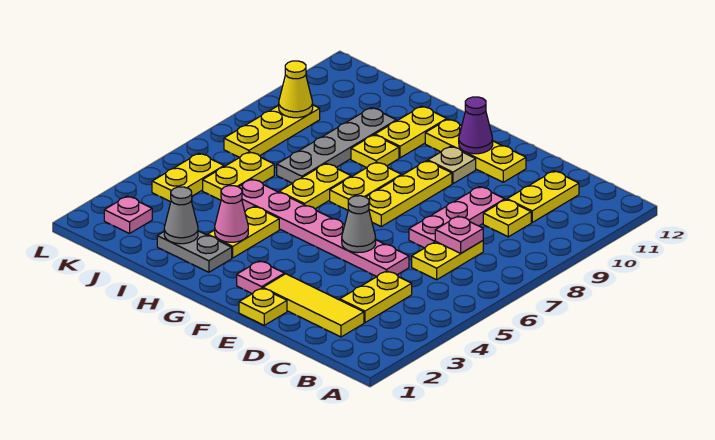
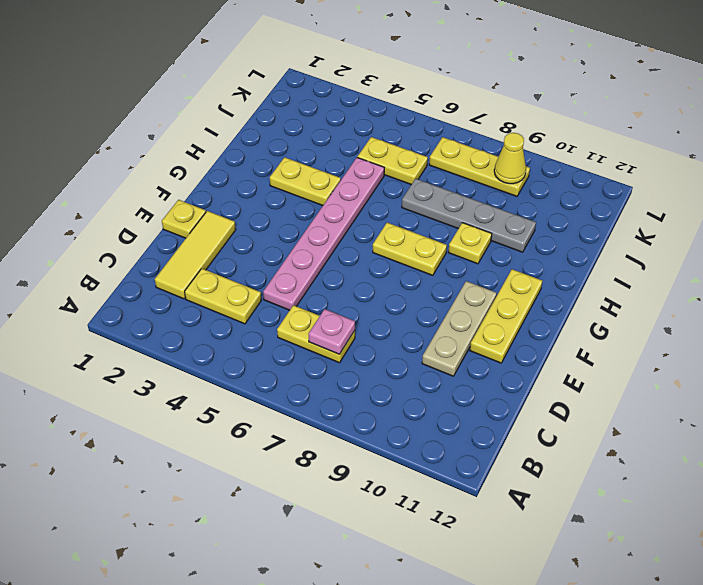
tan plate D10:F10 level 1 -> tan plate F10 level 1
none -> yellow plate C9 level 1
none -> yellow plate C10:C11 level 1
none -> pink plate D7:D9 level 1

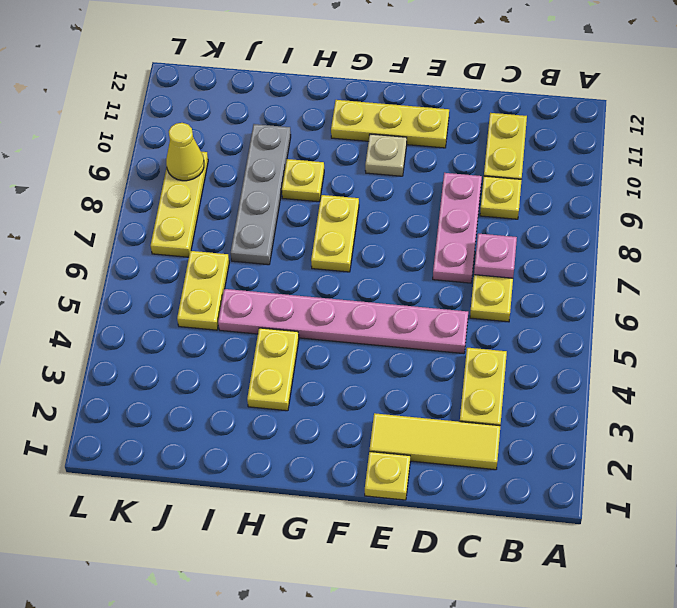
none -> pink plate F2 level 1
none -> yellow plate F7:F9 level 1
none -> grey plate H2:I2 level 1

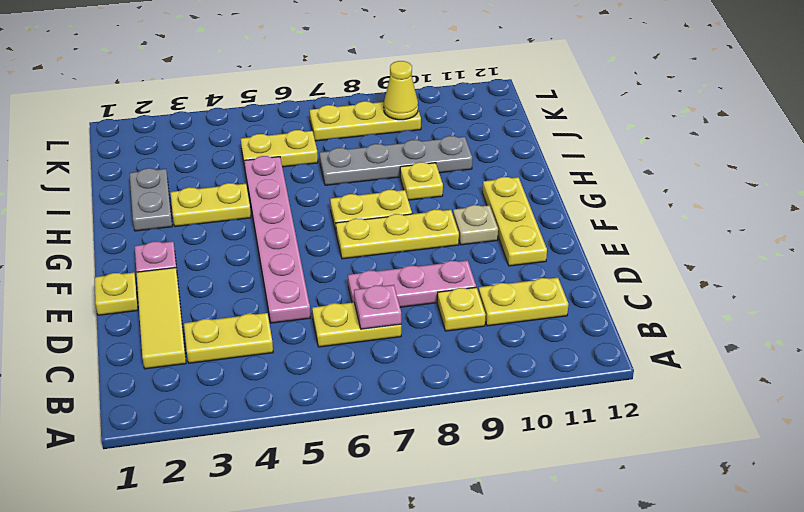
none -> yellow plate H6:H7 level 1
none -> yellow plate H10:H11 level 1
none -> pink plate K2 level 1

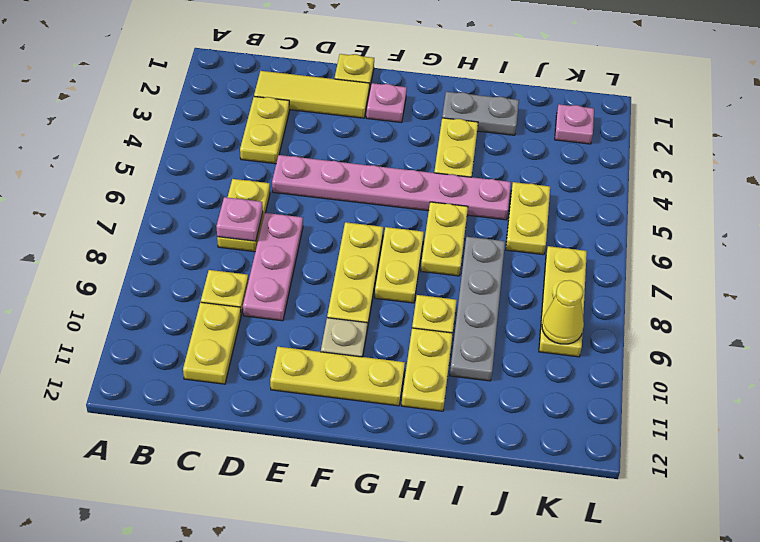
none -> yellow plate K4:K5 level 1
none -> grey cone E5 level 2
none -> purple cone F11 level 2

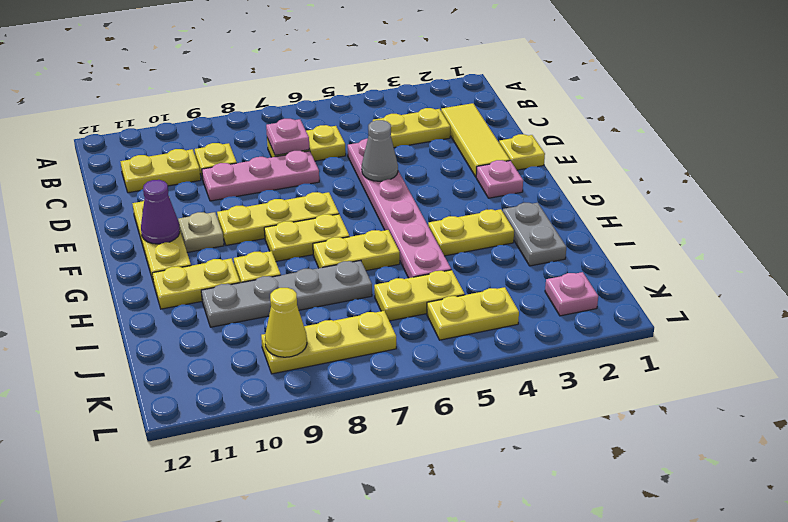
none -> pink cone H3 level 2
none -> grey cone I2 level 2

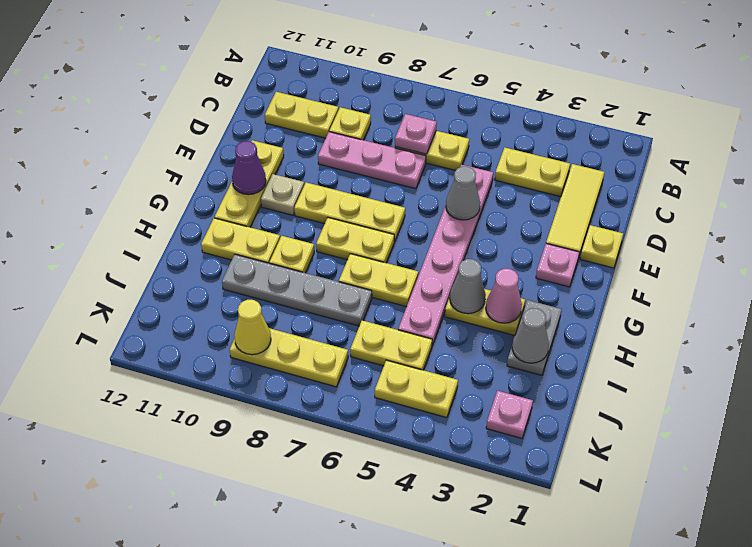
grey cone H4 level 2 -> none

